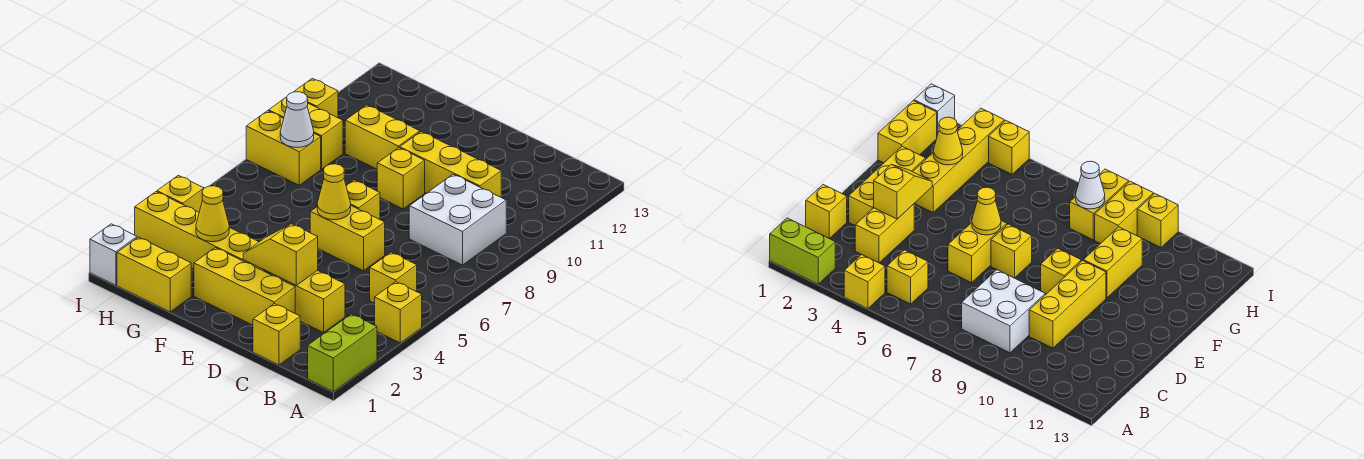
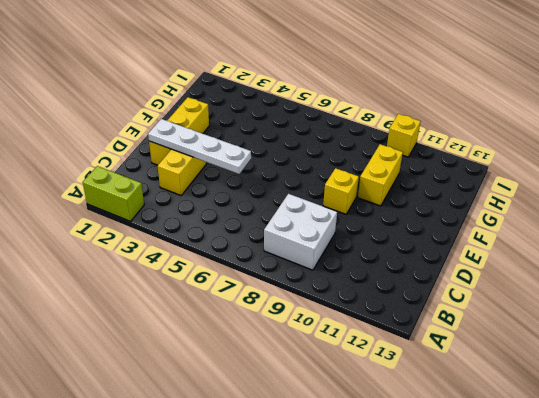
white plate D2:D5 level 2 -> yellow slope D3:E3 level 2 top D
none -> yellow brick A4 level 1
none -> yellow brick B5 level 1
none -> yellow brick C1 level 1

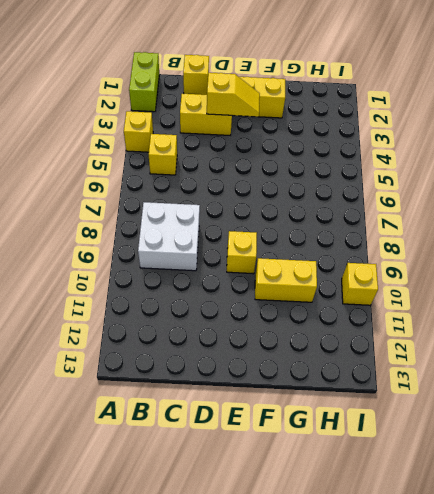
none -> yellow brick C10:E10 level 1
none -> yellow brick D6:E6 level 1
none -> yellow brick E7 level 1

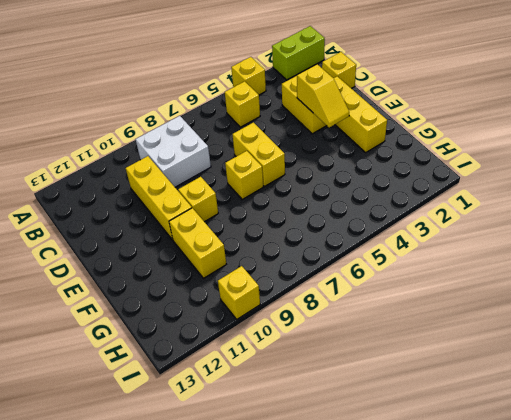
none -> yellow brick F3:I3 level 1
none -> yellow brick G1:H1 level 1
none -> yellow brick H8:I8 level 1

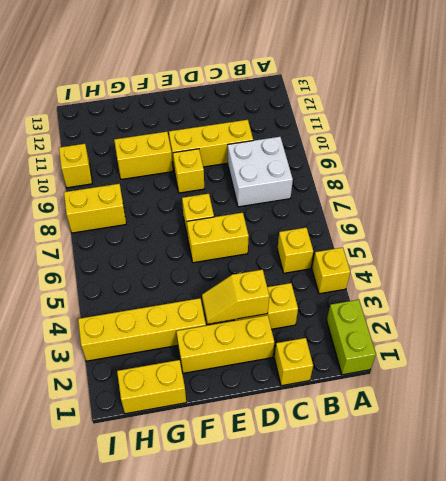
none -> yellow brick H9:I9 level 1
none -> white brick I1 level 1
none -> yellow brick I4 level 1

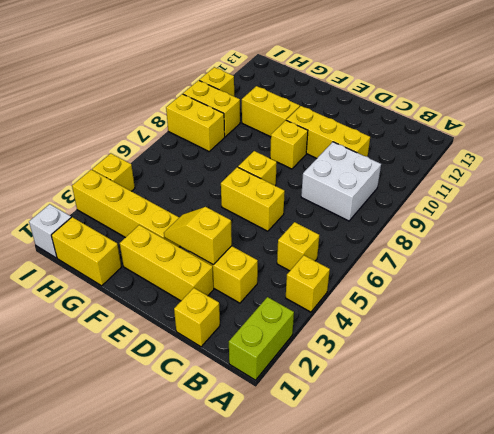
none -> yellow cone E6 level 2
none -> yellow cone G3 level 2
none -> white cone H8 level 2

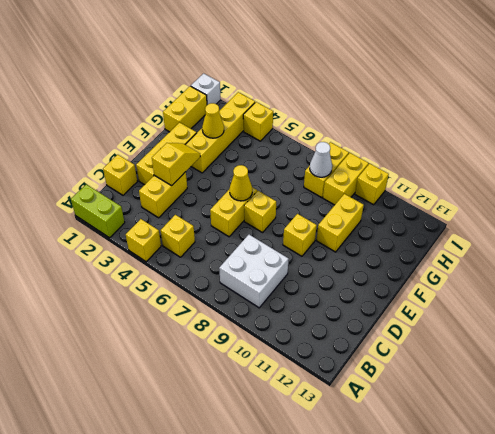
none -> yellow brick C10:E10 level 1

